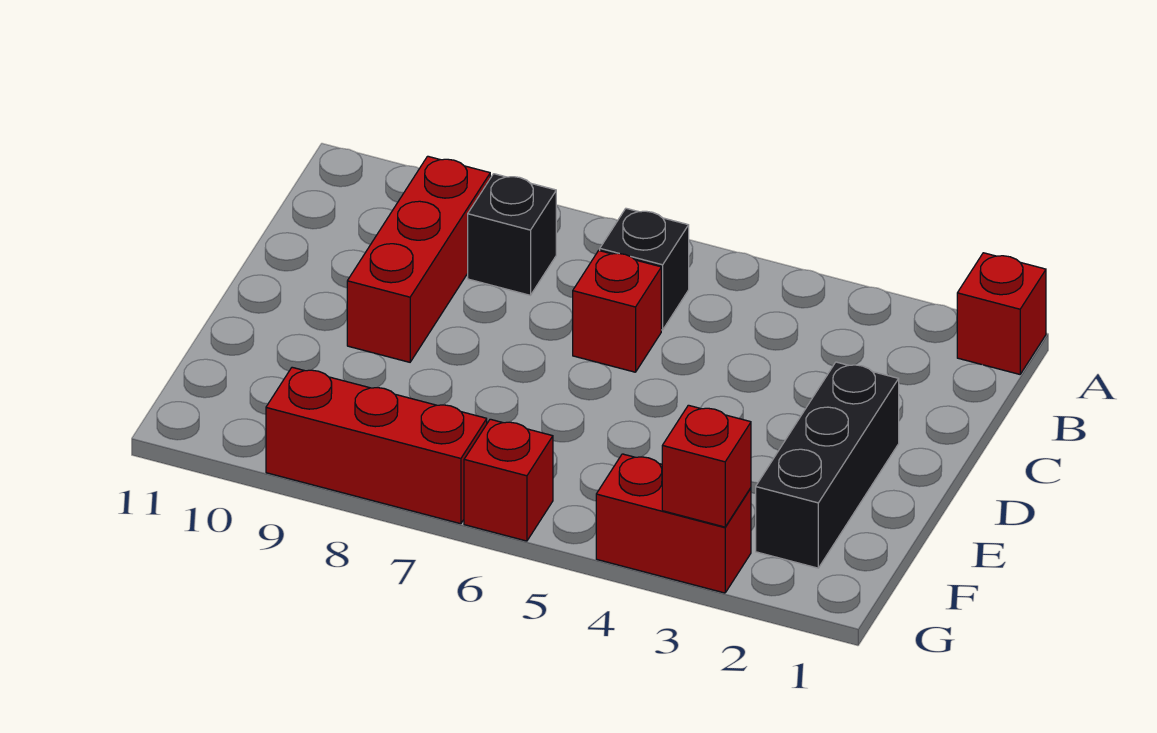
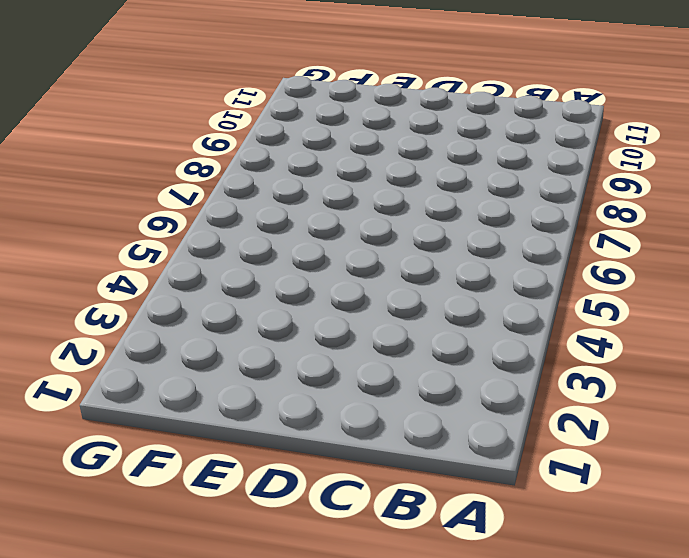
none -> red brick A1 level 1
none -> black brick B6 level 1

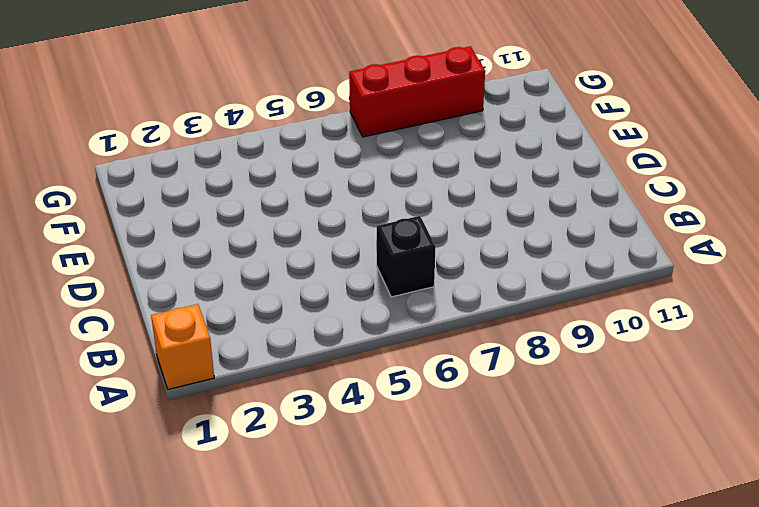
orange brick A1 level 1 -> red brick A1 level 1
none -> black brick B8 level 1
none -> red brick B9:D9 level 1

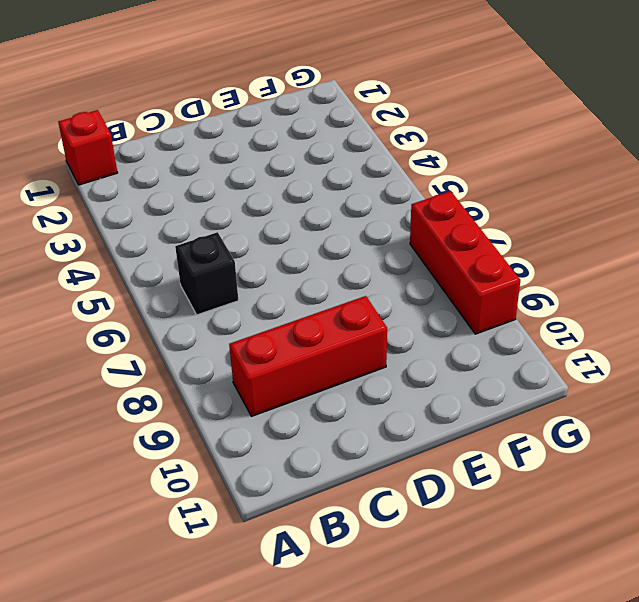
none -> black brick B8 level 1
none -> red brick C6 level 1

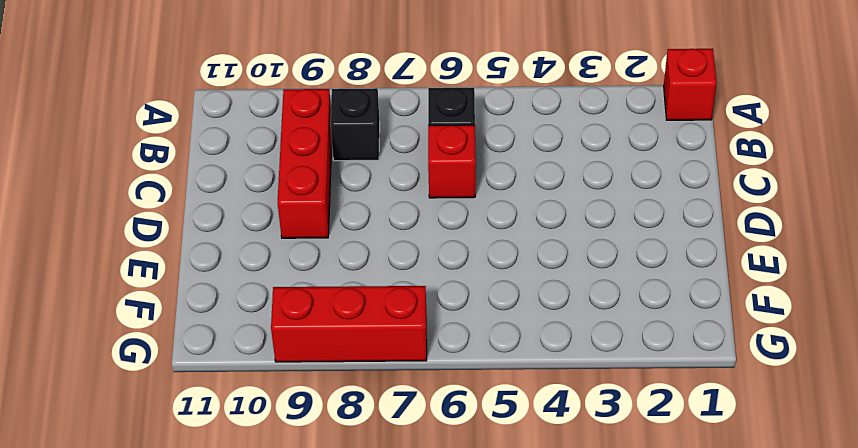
none -> black brick D2:F2 level 1
none -> red brick G3:G4 level 1

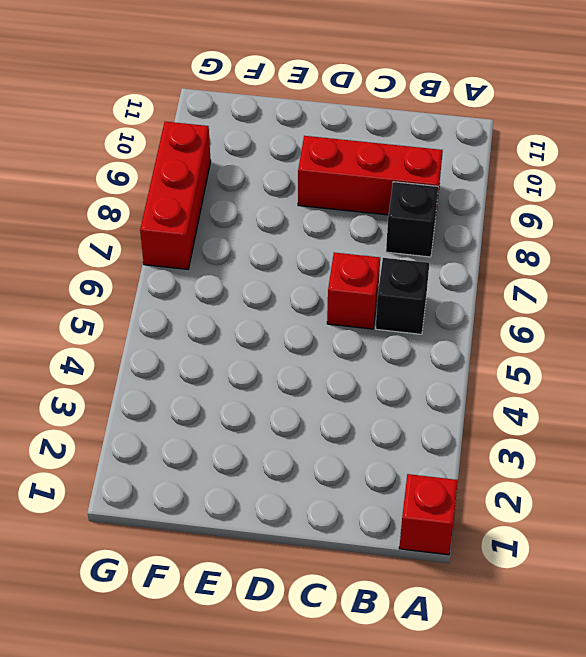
none -> black brick D2:F2 level 1
none -> red brick G3:G4 level 1

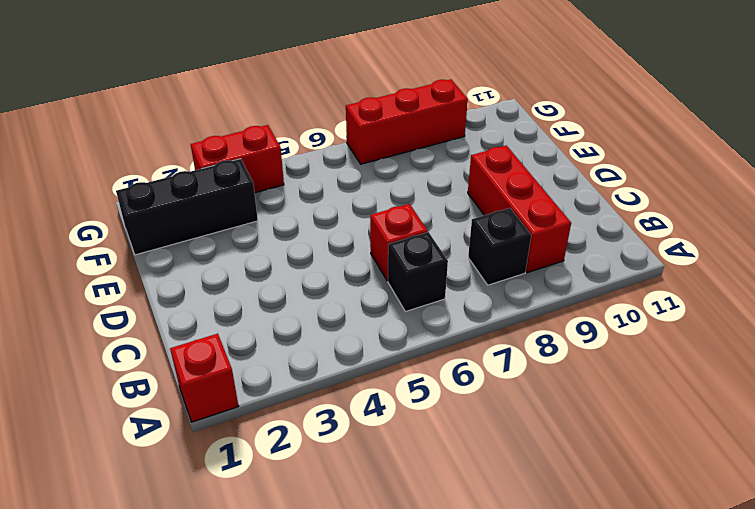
black brick F1:F3 level 1 -> black brick D2:F2 level 1
none -> red brick G6 level 1
none -> red brick G3 level 2

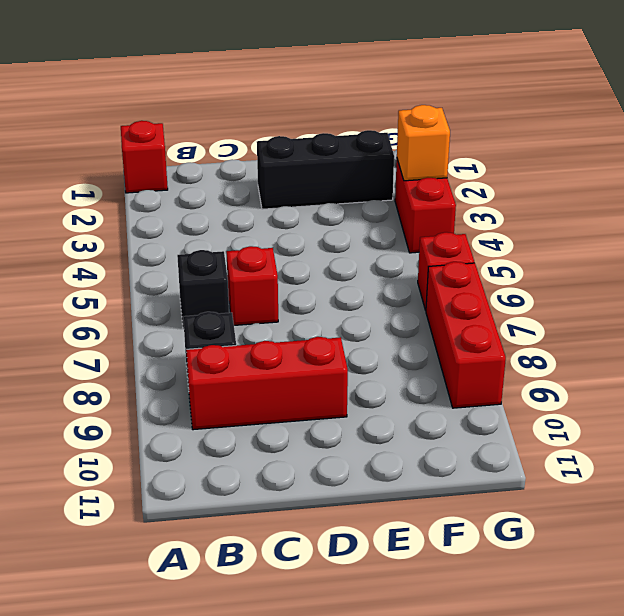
orange brick G3 level 2 -> red brick G3 level 2

